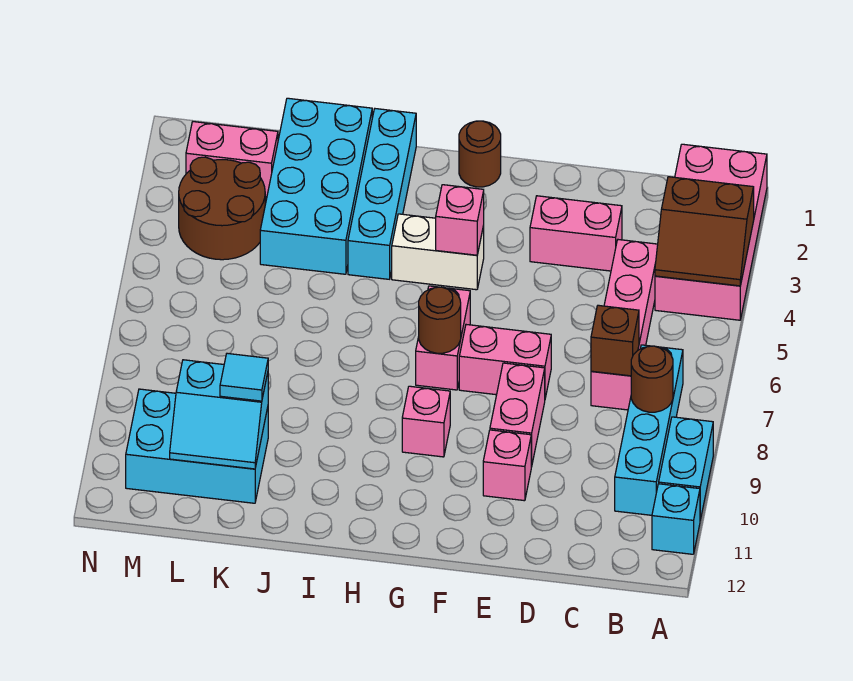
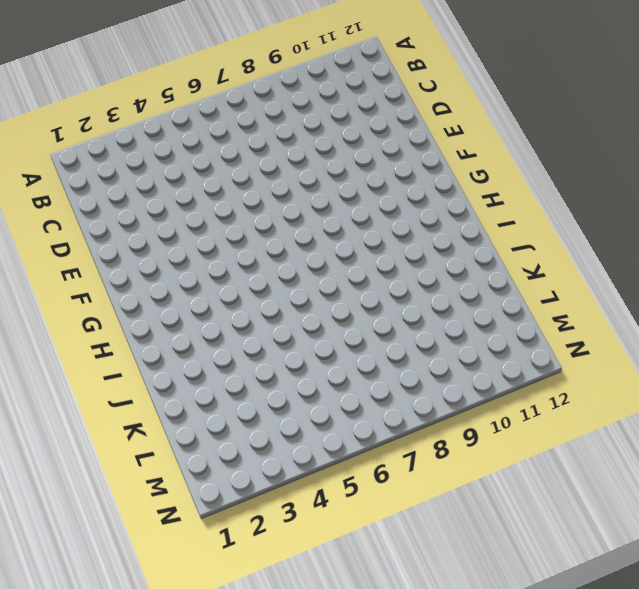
none -> pink brick A1:B4 level 1
none -> cyan brick A9:A10 level 1
none -> cyan brick A11 level 1

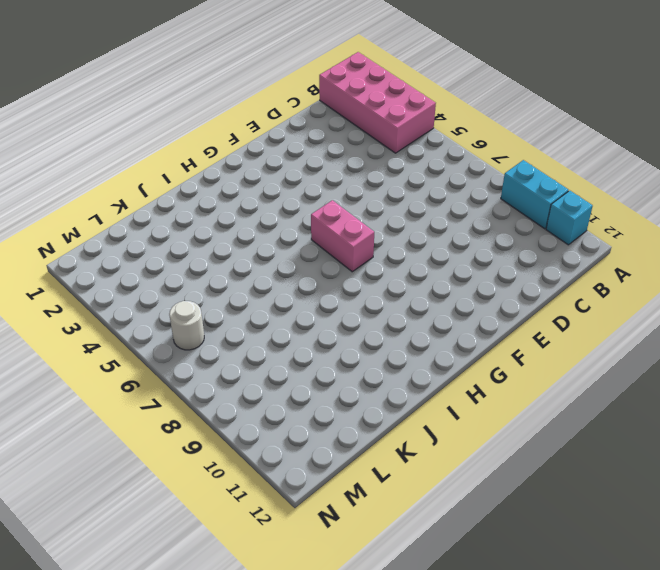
white round brick M6 level 1 -> none
none -> cyan brick B7:B10 level 1
none -> pink brick C4:C7 level 1
none -> pink brick D3:E3 level 1

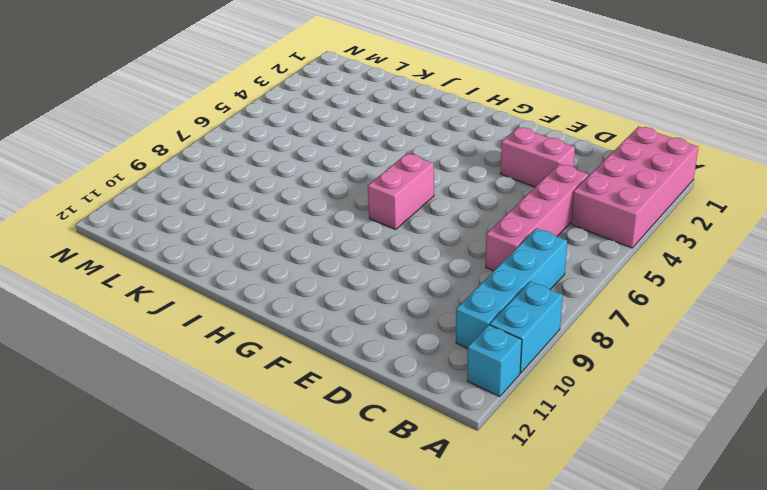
none -> pink brick E7:F7 level 1
none -> pink brick E8:E9 level 1
none -> pink brick E10 level 1

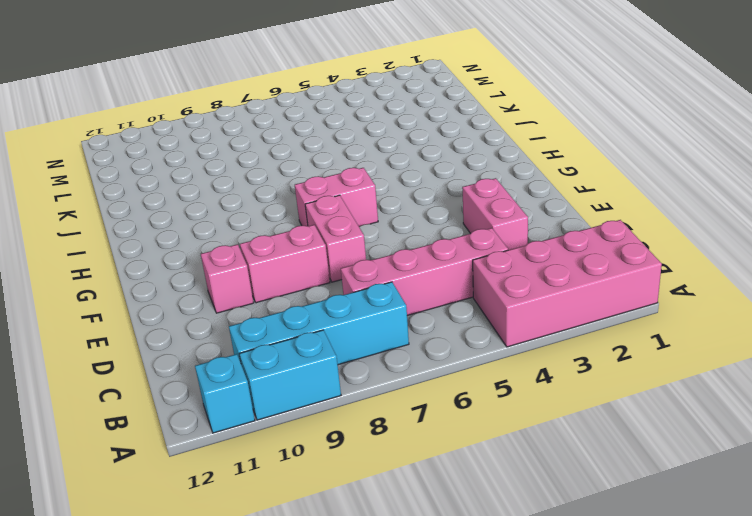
none -> brown round brick G1 level 1
none -> white brick G4:H4 level 1
none -> pink brick G9 level 1

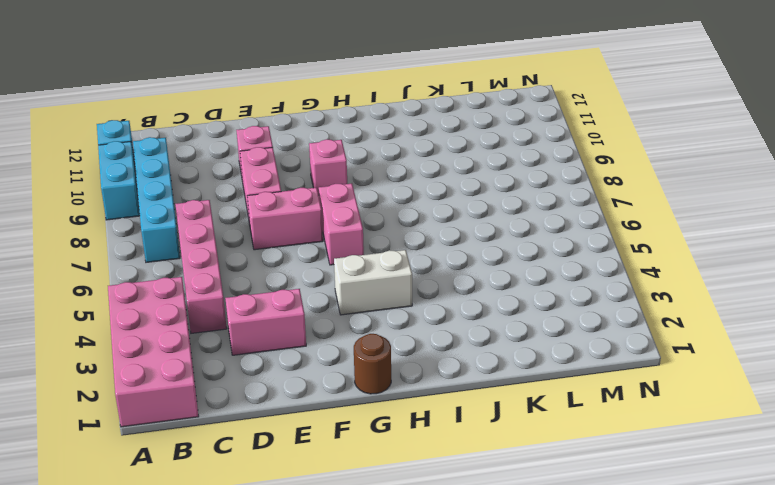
none -> cyan brick I1:I4 level 1
none -> cyan brick J1:K4 level 1
none -> cyan brick K10:M11 level 1

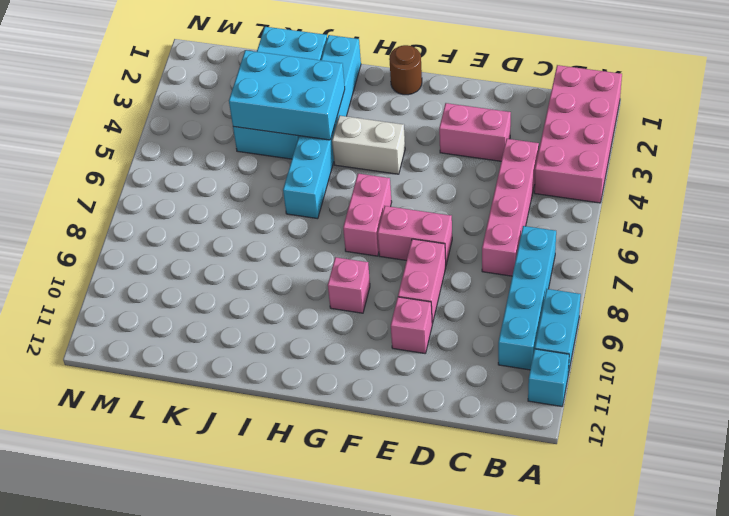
cyan brick I1:I6 level 1 -> cyan brick I1:I4 level 1
cyan brick I3:K4 level 2 -> cyan brick K10:M11 level 1
none -> pink brick L2:M2 level 1
none -> brown round brick L3:M4 level 1
none -> brown slope A3:B4 level 2 top 3

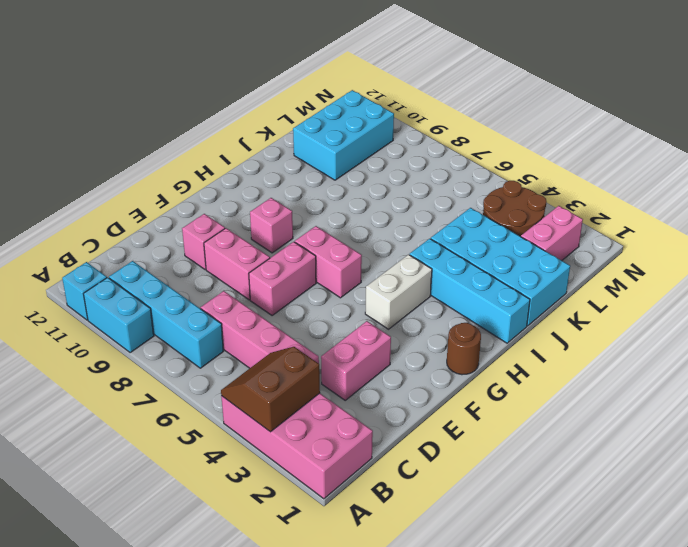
none -> brown round brick B8 level 2
none -> brown brick C7 level 2
none -> pink brick G4 level 2

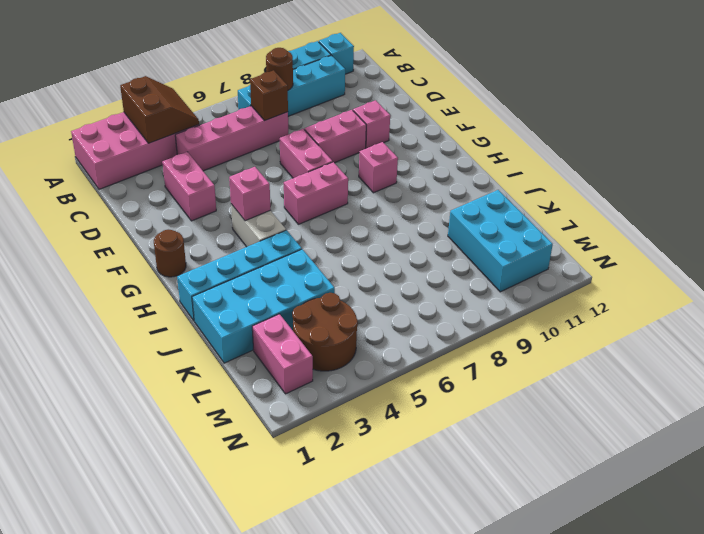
none -> brown round brick G7 level 2
none -> cyan slope K10:L11 level 2 top 10
none -> cyan tile K10 level 3

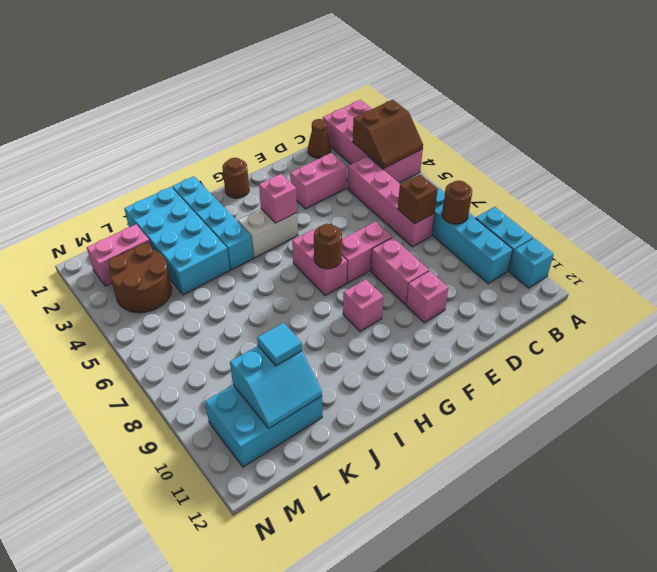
brown cone C1 level 1 -> none

